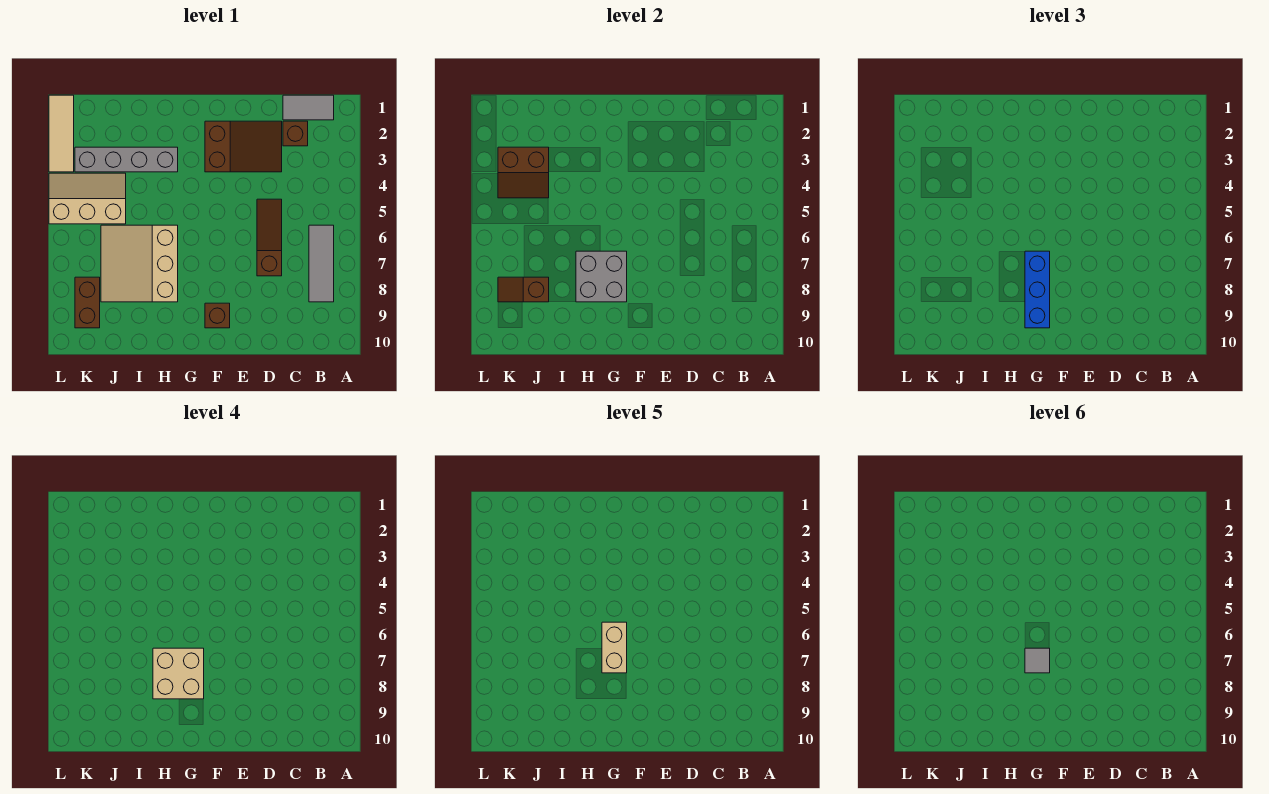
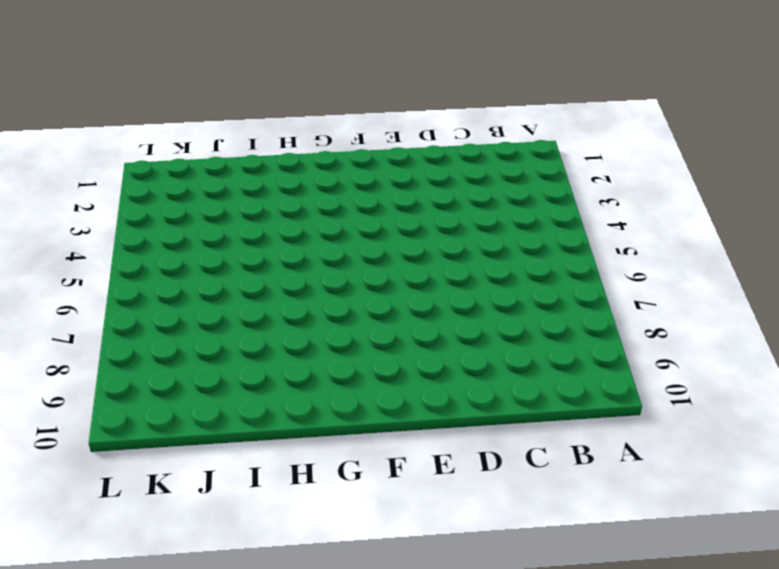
none -> grey tile B1:C1 level 1
none -> grey tile B6:B8 level 1
none -> brown brick C2 level 1

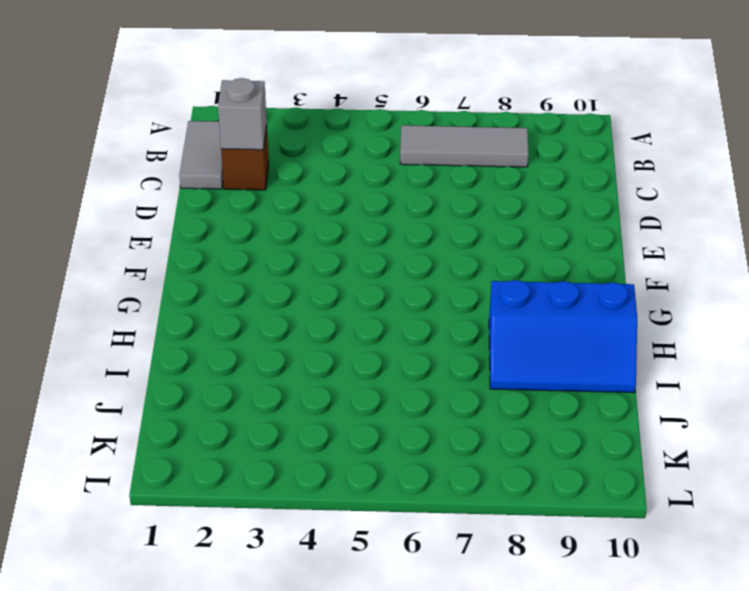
grey brick C2 level 2 -> none
blue slope H8:I10 level 1 top H -> tan slope H6:J8 level 1 top H
none -> brown slope D2:F3 level 1 top F
none -> brown slope D5:D7 level 1 top 7
none -> brown brick F9 level 1

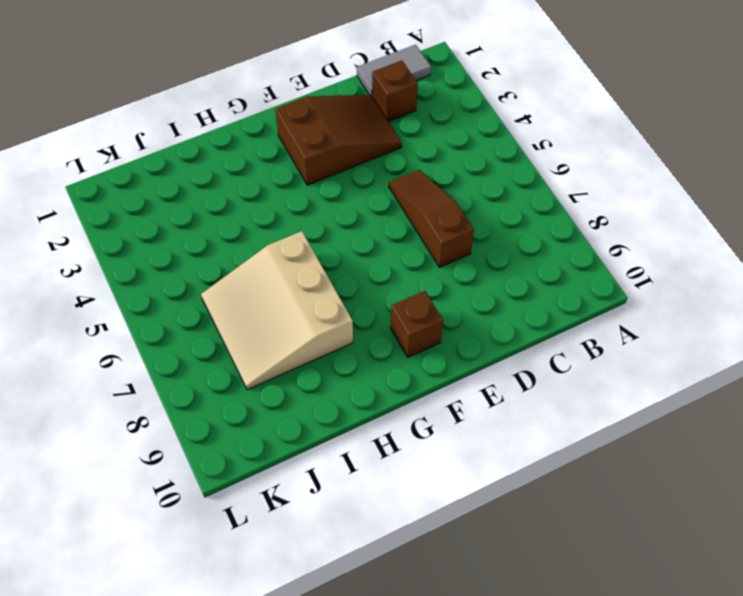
none -> grey tile B6:B8 level 1
none -> grey brick H3:K3 level 1
none -> tan slope J4:L5 level 1 top 5

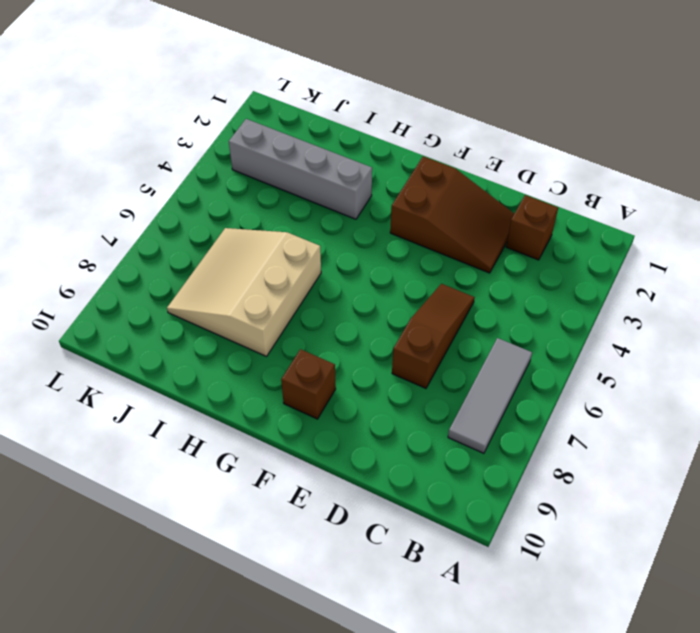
none -> grey tile B1:C1 level 1
none -> tan slope J4:L5 level 1 top 5
none -> brown brick K8:K9 level 1

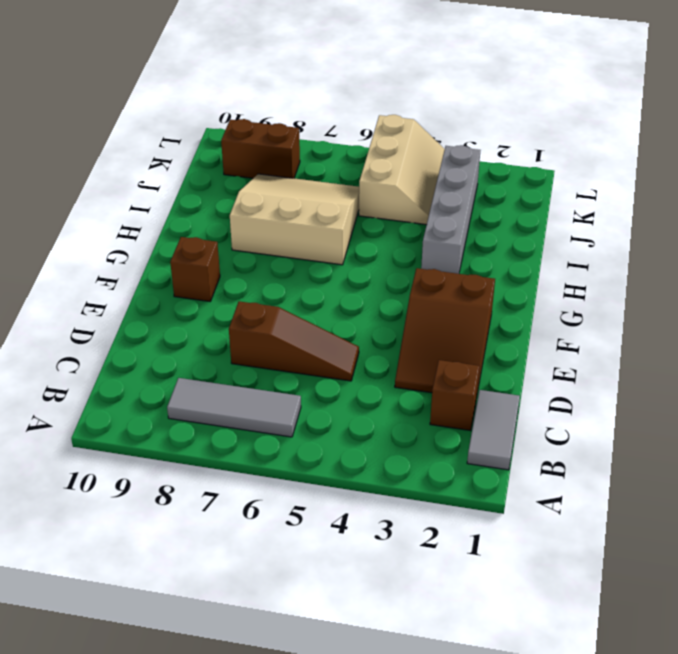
none -> tan tile L1:L3 level 1
none -> grey brick G7:H8 level 2
none -> brown slope J3:K4 level 2 top 3

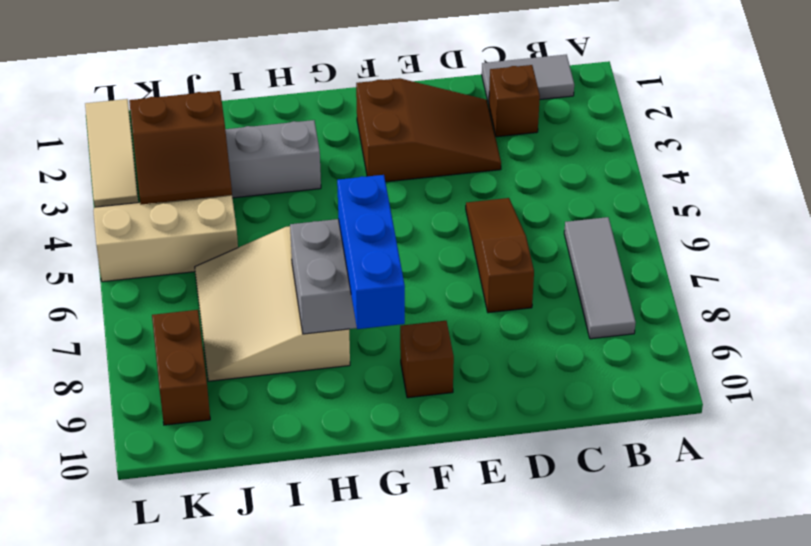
none -> brown slope J8:K8 level 2 top J
none -> tan brick G7:H8 level 4
none -> tan brick G6:G7 level 5

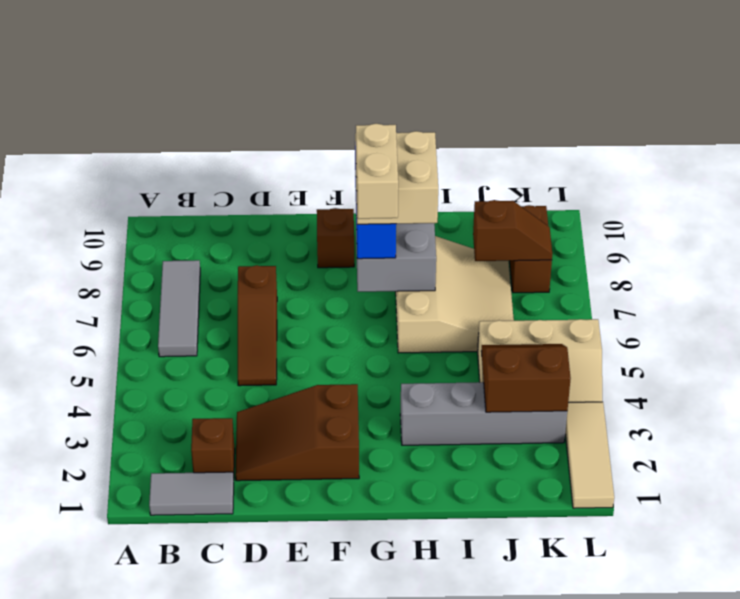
none -> grey tile G7 level 6

